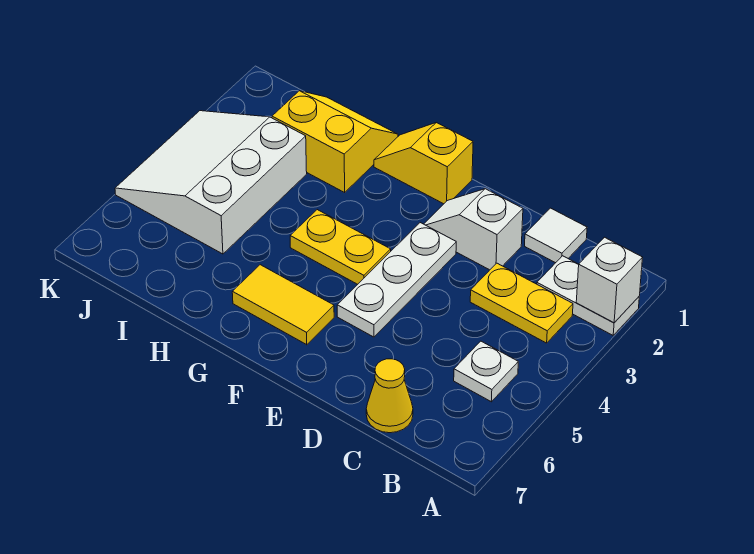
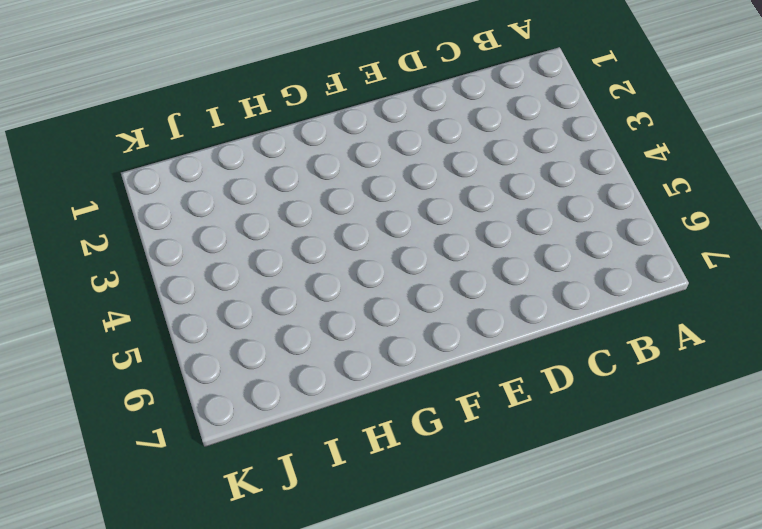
none -> white plate A2:B2 level 1
none -> yellow plate B3:C3 level 1
none -> white plate B5 level 1

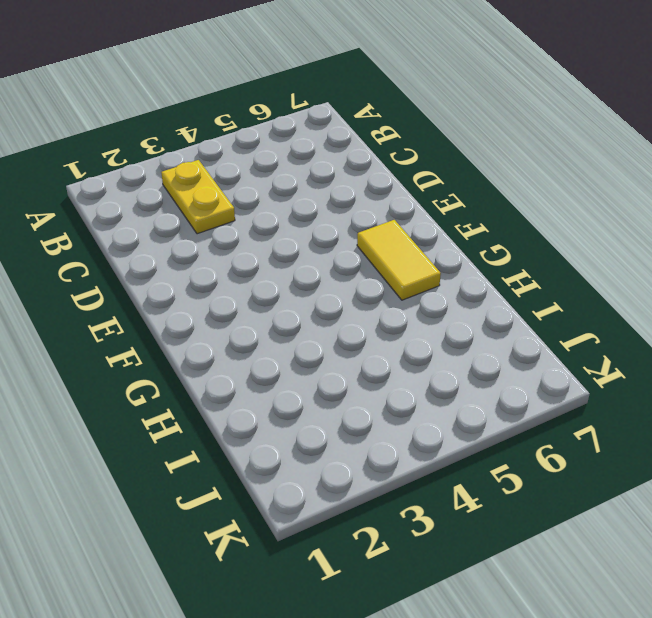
none -> white plate A2:B2 level 1
none -> white plate B5 level 1
none -> white tile C1 level 1

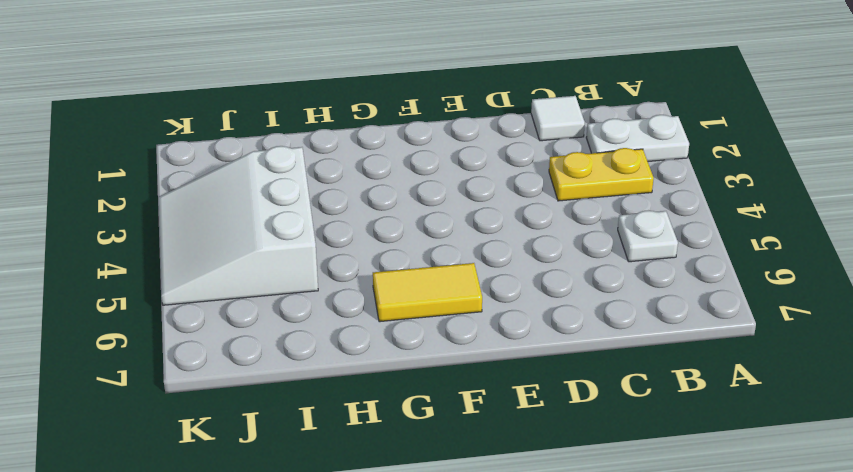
none -> yellow cone C7 level 1
none -> white slope D2:E2 level 1 top D
none -> white plate E3:E5 level 1

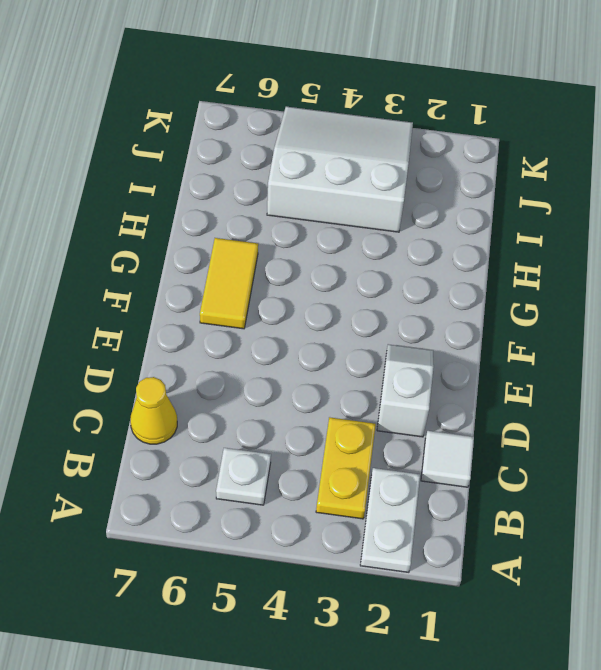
none -> white plate E3:E5 level 1
none -> yellow slope F1:G1 level 1 top F
none -> yellow plate F4:G4 level 1

